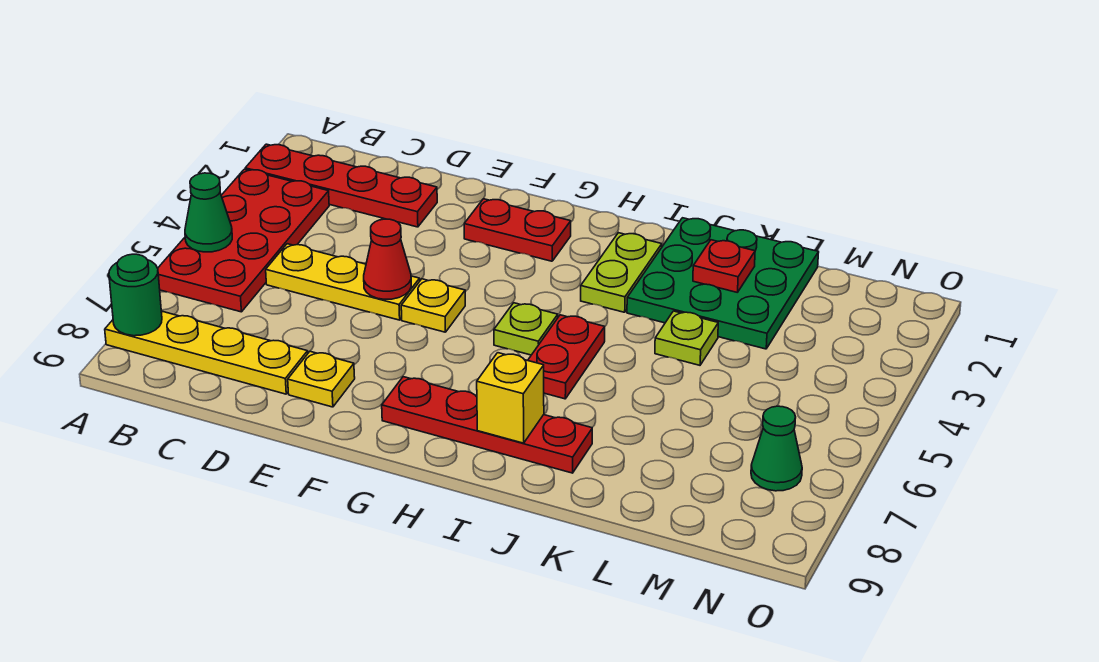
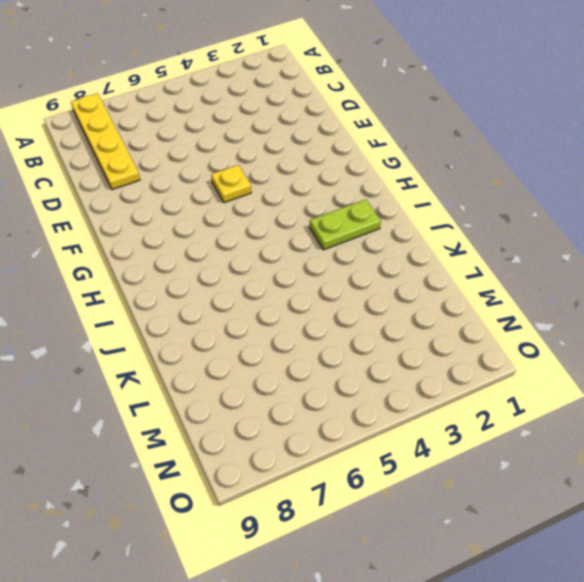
none -> red plate A2:D2 level 1
none -> red plate A3:B6 level 1
none -> yellow plate C5:E5 level 1

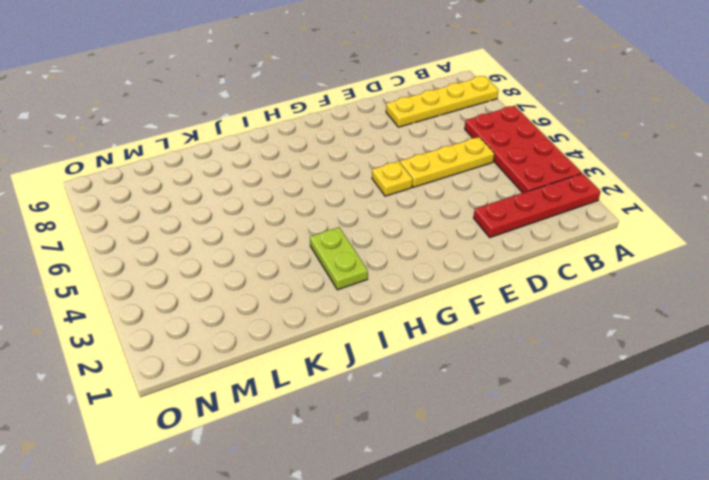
none -> yellow plate E8 level 1
none -> red plate F2:G2 level 1
none -> red plate G8:J8 level 1

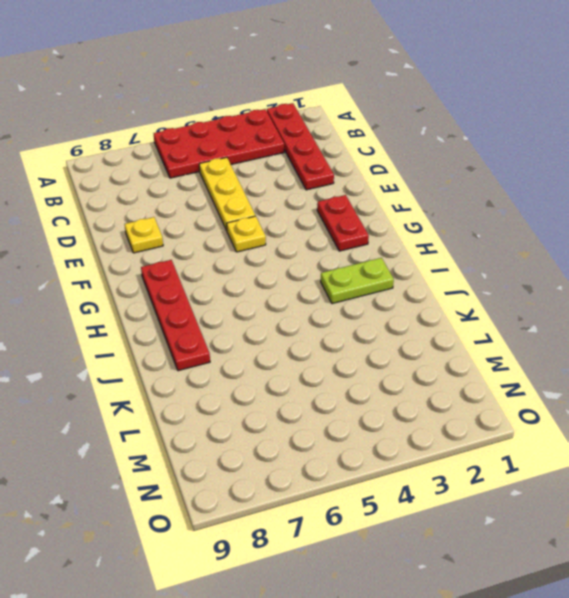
none -> yellow plate A8:D8 level 1
none -> lime plate H5 level 1
none -> red plate I5:I6 level 1

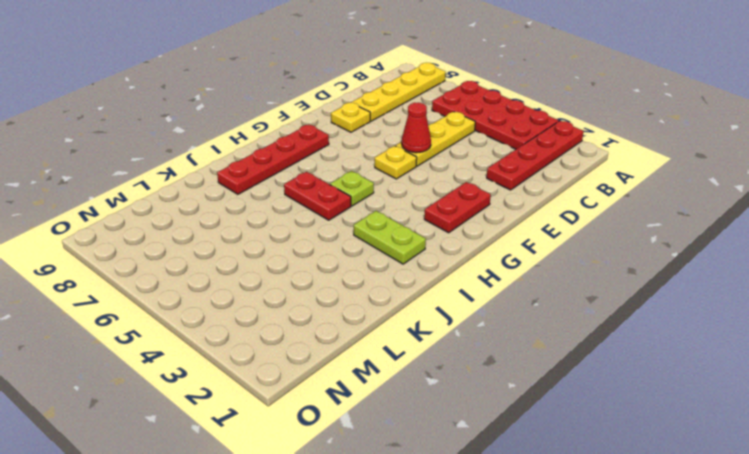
none -> green plate J1:L3 level 1
none -> lime plate K4 level 1
none -> green cone N7 level 1

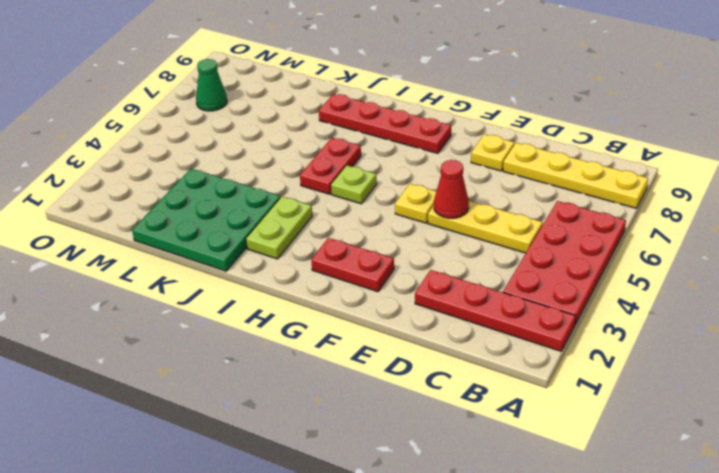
none -> lime plate K4 level 1
none -> green cone A5 level 2
none -> green round brick A8 level 2

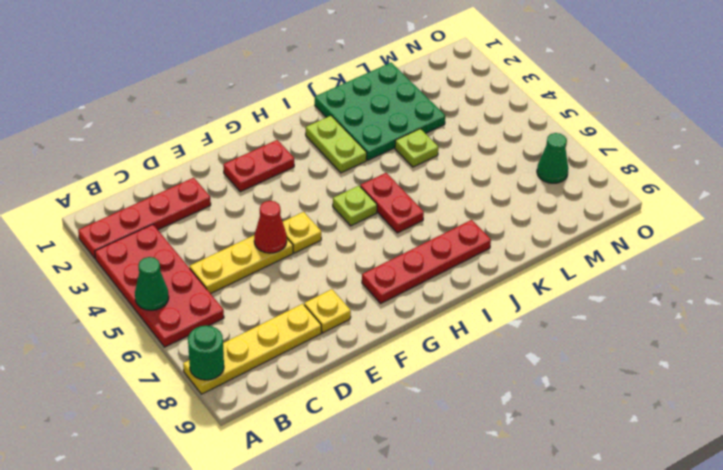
none -> yellow brick I8 level 2
none -> red plate K2 level 2

